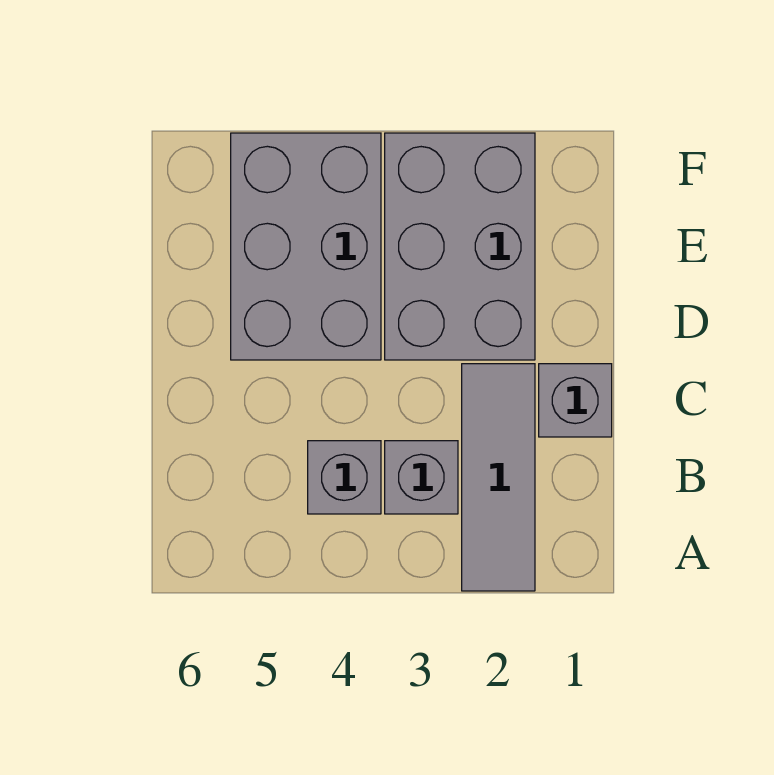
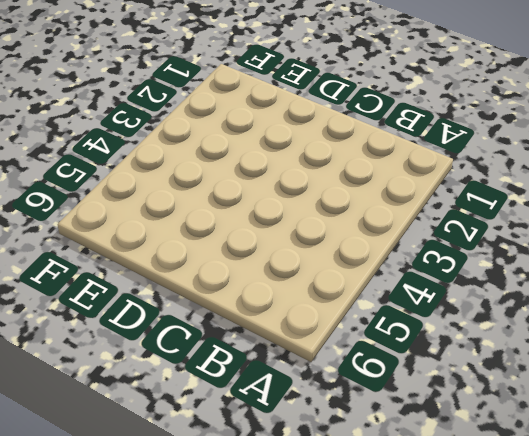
none -> grey tile A2:C2 level 1
none -> grey brick B3 level 1

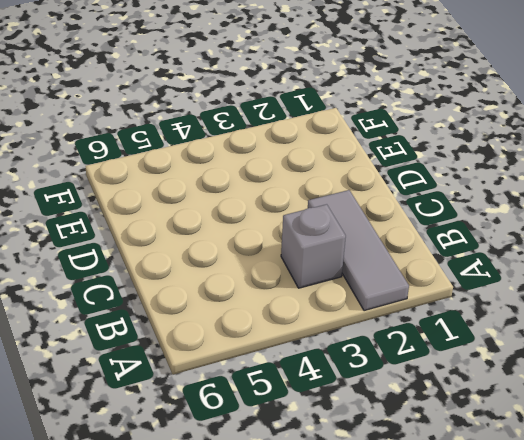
none -> grey brick B4 level 1
none -> grey brick C1 level 1

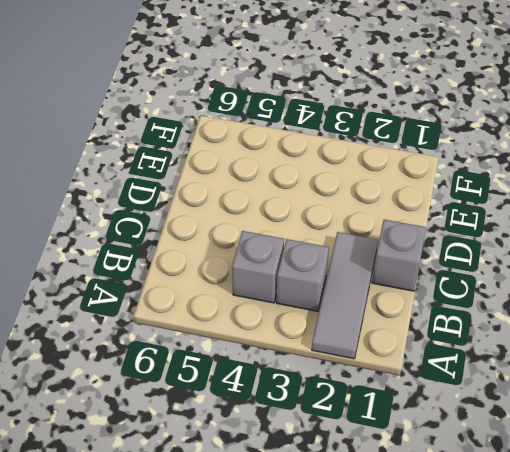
none -> grey brick D2:F3 level 1
none -> grey brick D4:F5 level 1

